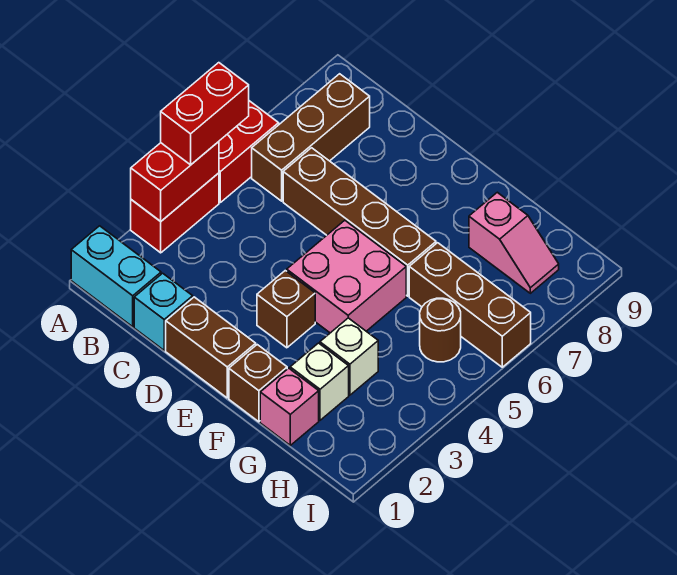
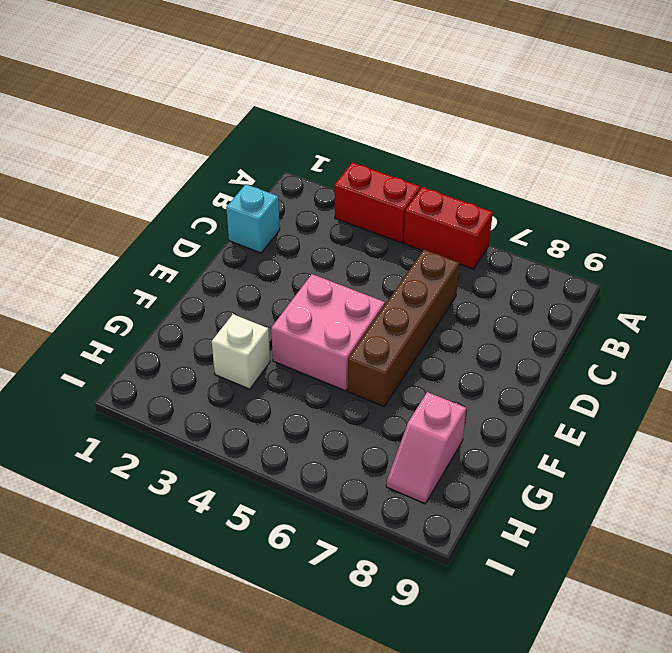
none -> cyan brick A1:B1 level 1
none -> brown brick B6:B8 level 1
none -> brown brick D1:E1 level 1

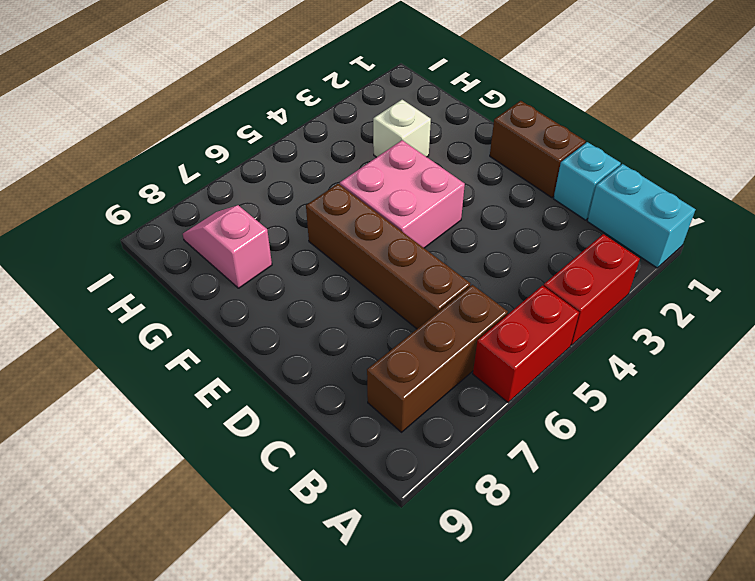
none -> brown brick E3 level 1
none -> brown brick F1 level 1
none -> pink brick G1 level 1

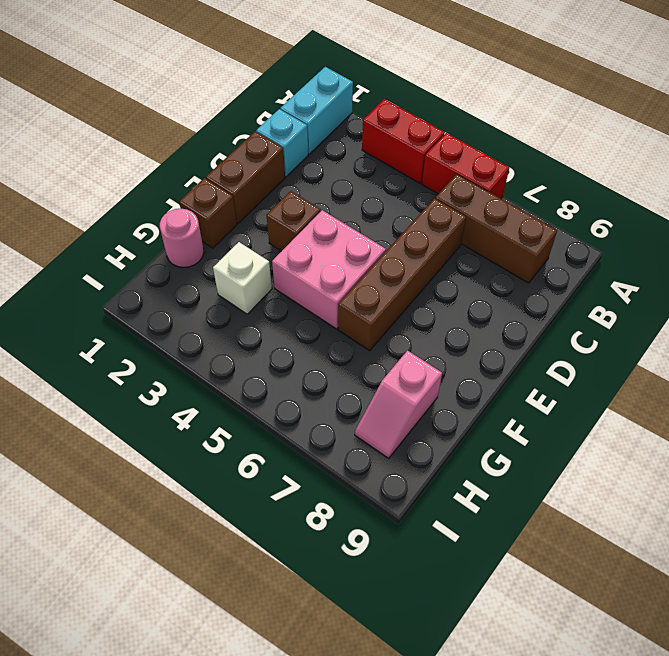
pink round brick G1 level 1 -> pink brick G1 level 1
none -> white brick G2 level 1
none -> brown brick G6:I6 level 1
none -> brown round brick H5 level 1

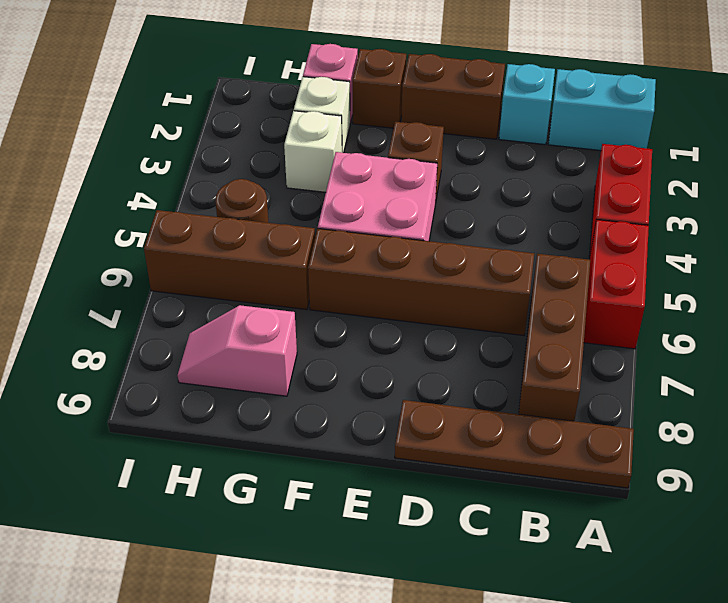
brown plate A9:D9 level 1 -> none
none -> red brick A3:A4 level 2
none -> red brick A4:A5 level 3

